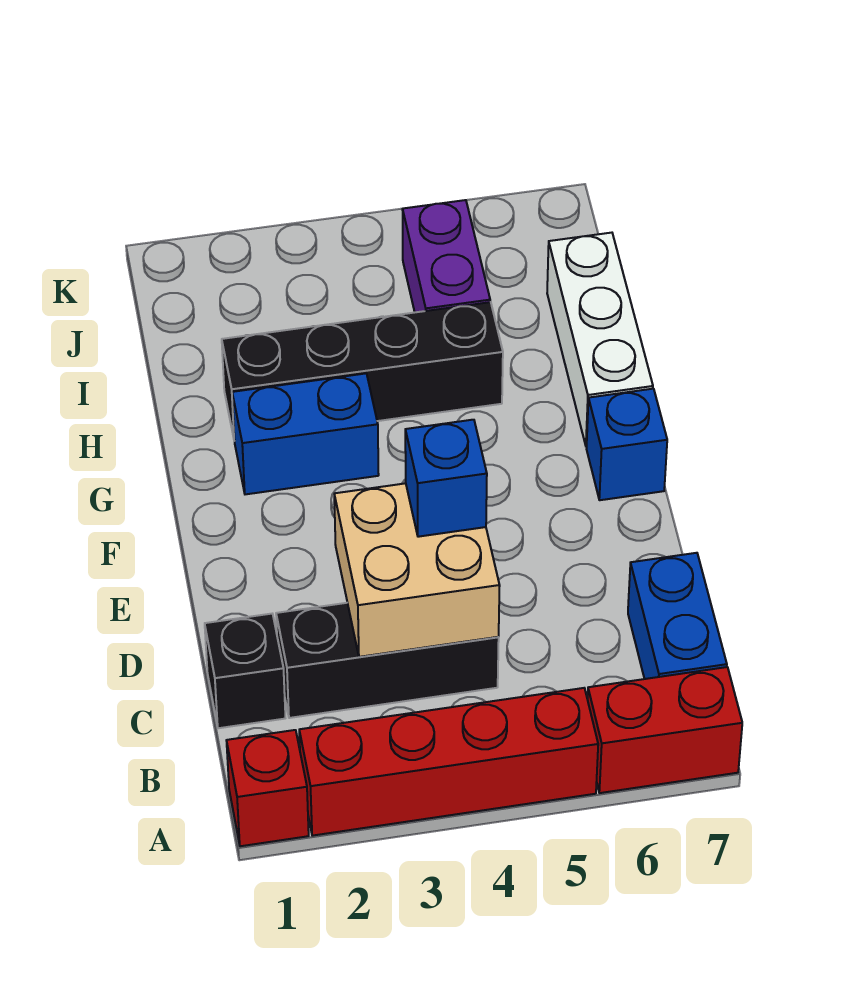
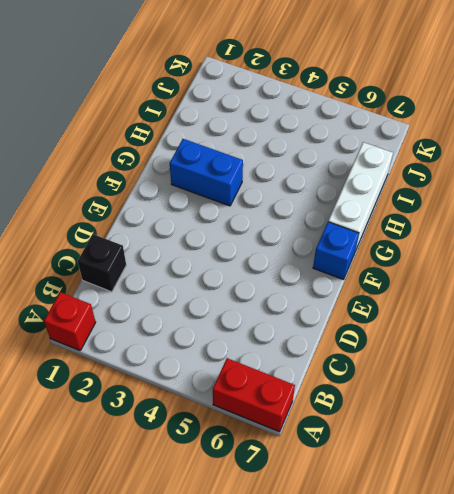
none -> red brick A2:A5 level 1
none -> blue brick B7:C7 level 1
none -> black brick C2:C4 level 1

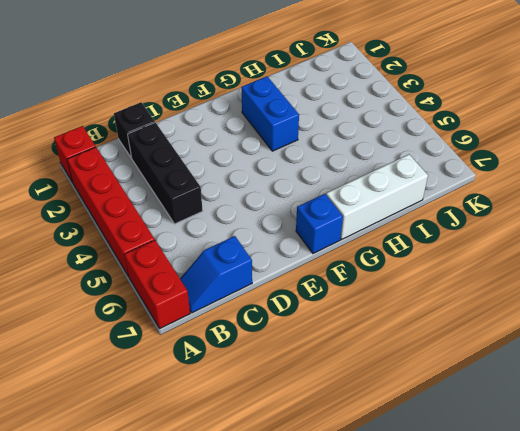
blue slope B7:C7 level 1 top C -> blue brick B7:C7 level 1
none -> black brick H2:H5 level 1
none -> purple brick I5:J5 level 1
none -> tan brick C3:D4 level 2

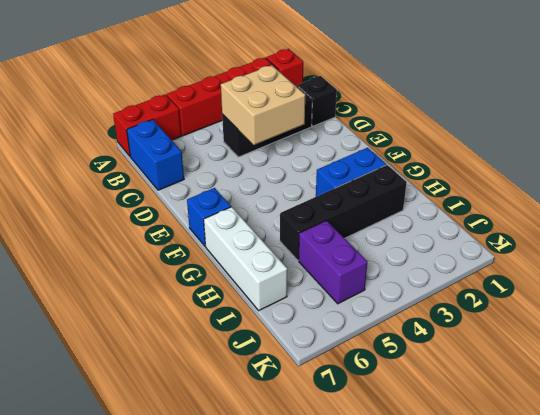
none -> blue brick D4 level 3

